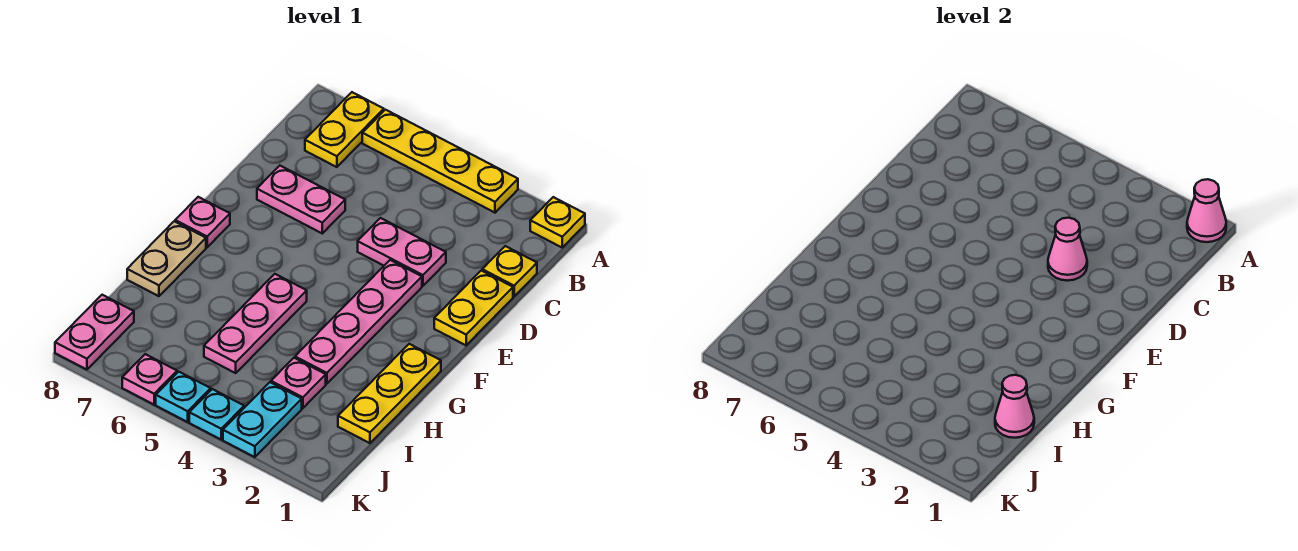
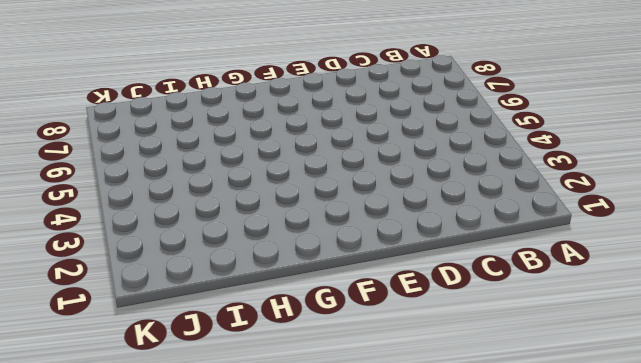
none -> yellow plate A1 level 1
none -> yellow plate A3:A6 level 1
none -> yellow plate A7:B7 level 1

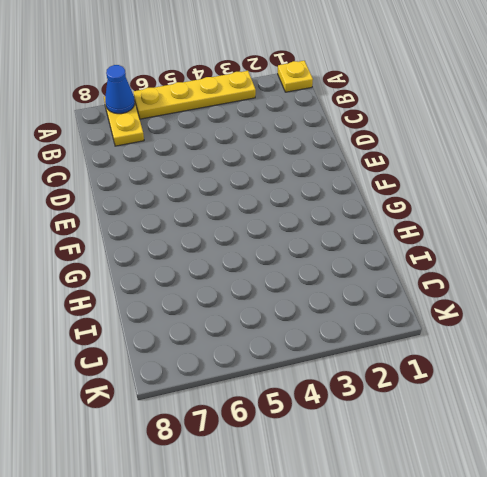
blue cone A7 level 2 -> none
none -> yellow plate C1 level 1
none -> yellow plate D1:E1 level 1
none -> pink plate D3:D4 level 1

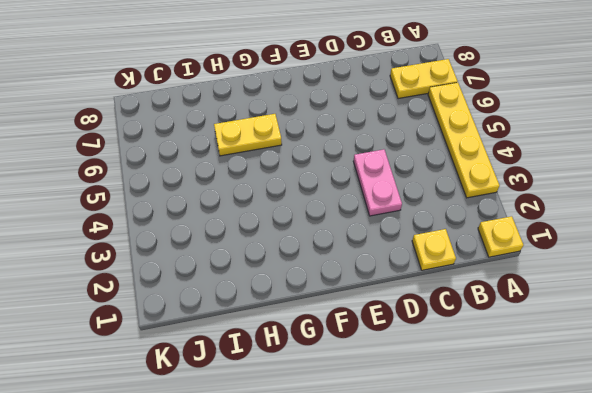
yellow plate G6:H6 level 1 -> yellow plate D1:E1 level 1
none -> pink plate D6:D7 level 1
none -> pink plate E3:H3 level 1
none -> pink plate F8 level 1

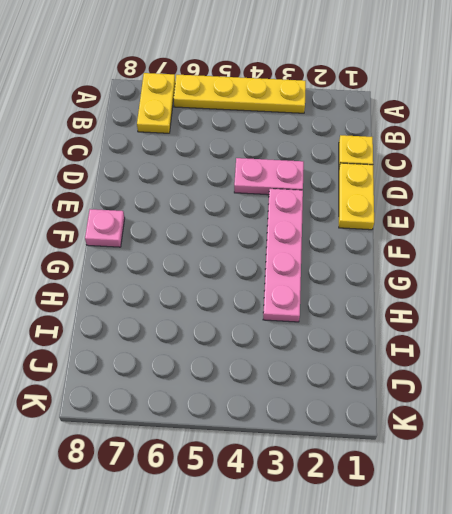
none -> yellow plate A1 level 1
none -> pink plate D6:D7 level 1
none -> yellow plate G1:I1 level 1

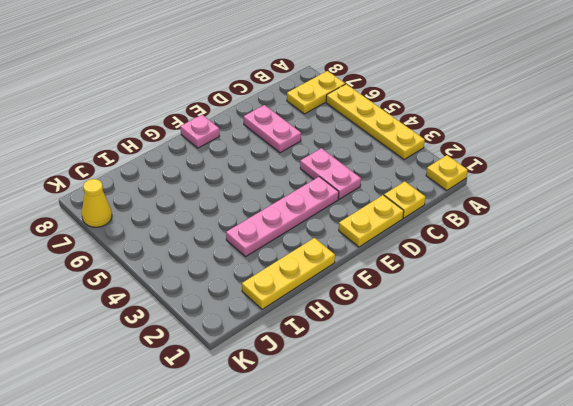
yellow cone K7 level 1 -> none
none -> pink plate G5:I5 level 1
none -> tan plate G8:H8 level 1
none -> pink plate I3 level 1

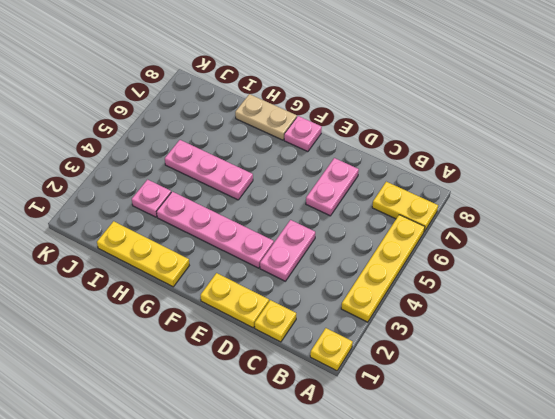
none -> cyan plate J3:K3 level 1
none -> pink plate J8:K8 level 1
none -> cyan plate K4 level 1

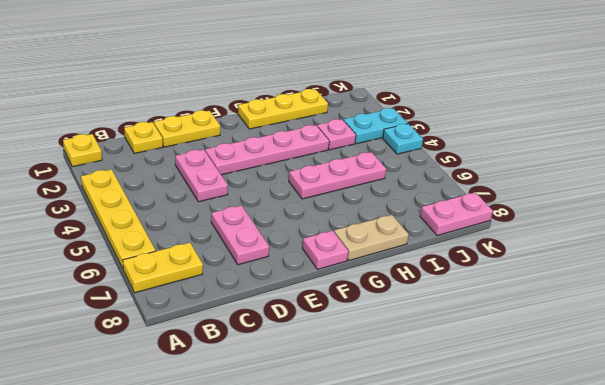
none -> cyan plate K5 level 1
none -> pink plate K6 level 1
none -> pink cone A1 level 2

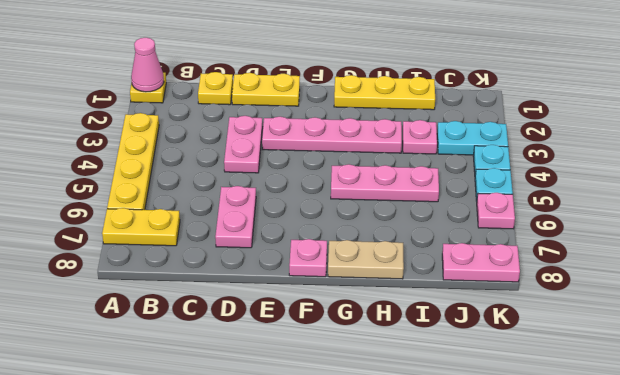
none -> pink cone D3 level 2
none -> pink cone I1 level 2

